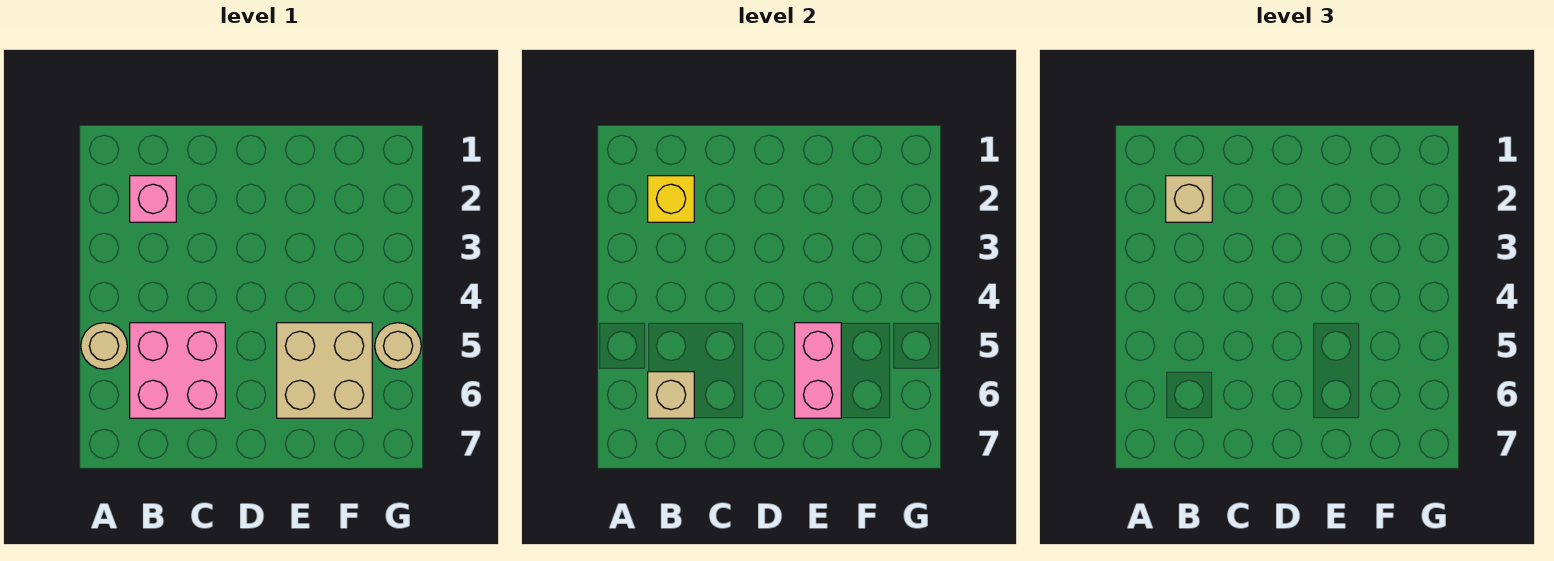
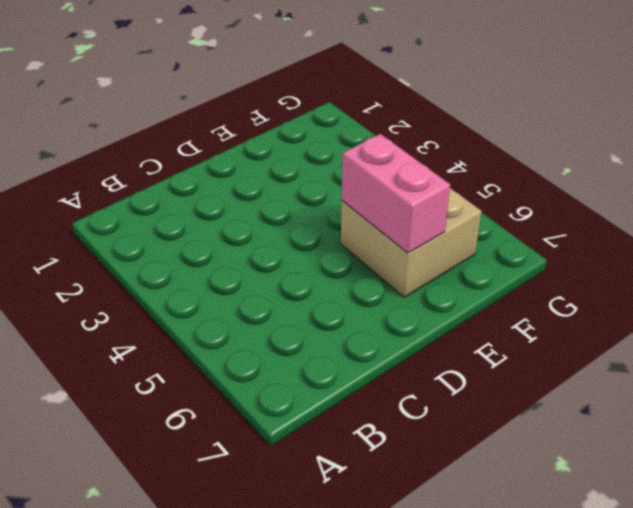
none -> tan round brick A5 level 1
none -> pink brick B2 level 1

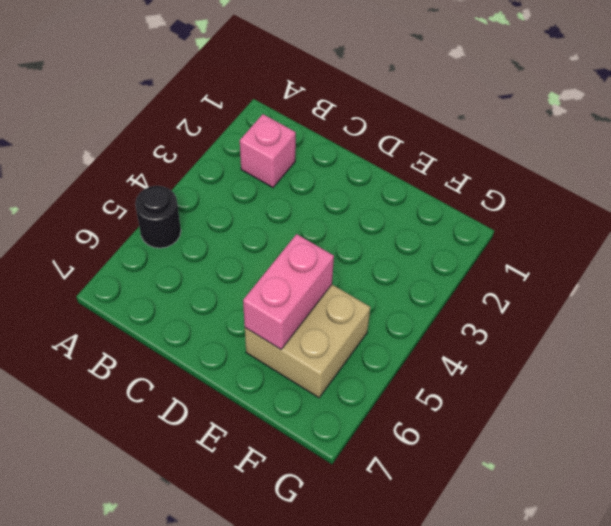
black round brick A5 level 1 -> tan round brick A5 level 1
none -> pink brick B5:C6 level 1
none -> tan round brick G5 level 1

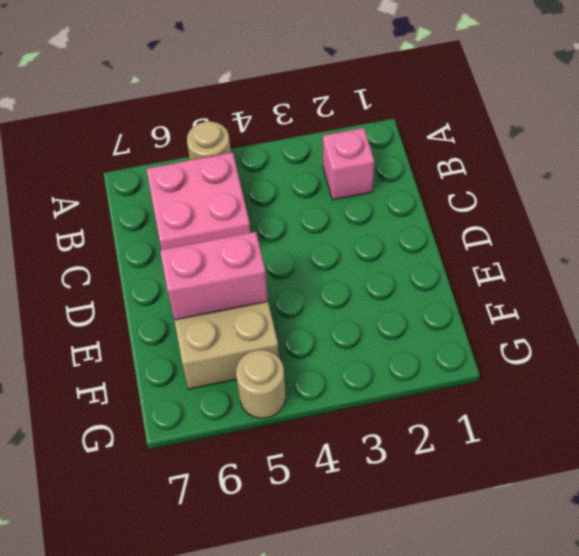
none -> yellow brick B2 level 2
none -> tan brick B6 level 2

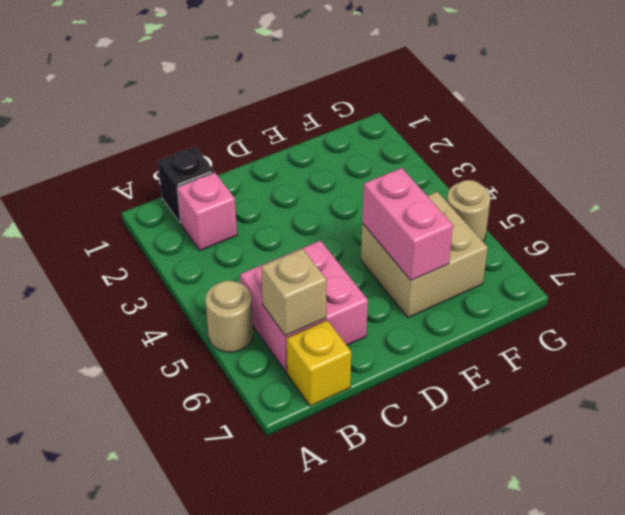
black brick B1 level 1 -> none
yellow brick B7 level 1 -> yellow brick B2 level 2
none -> tan brick B2 level 3

